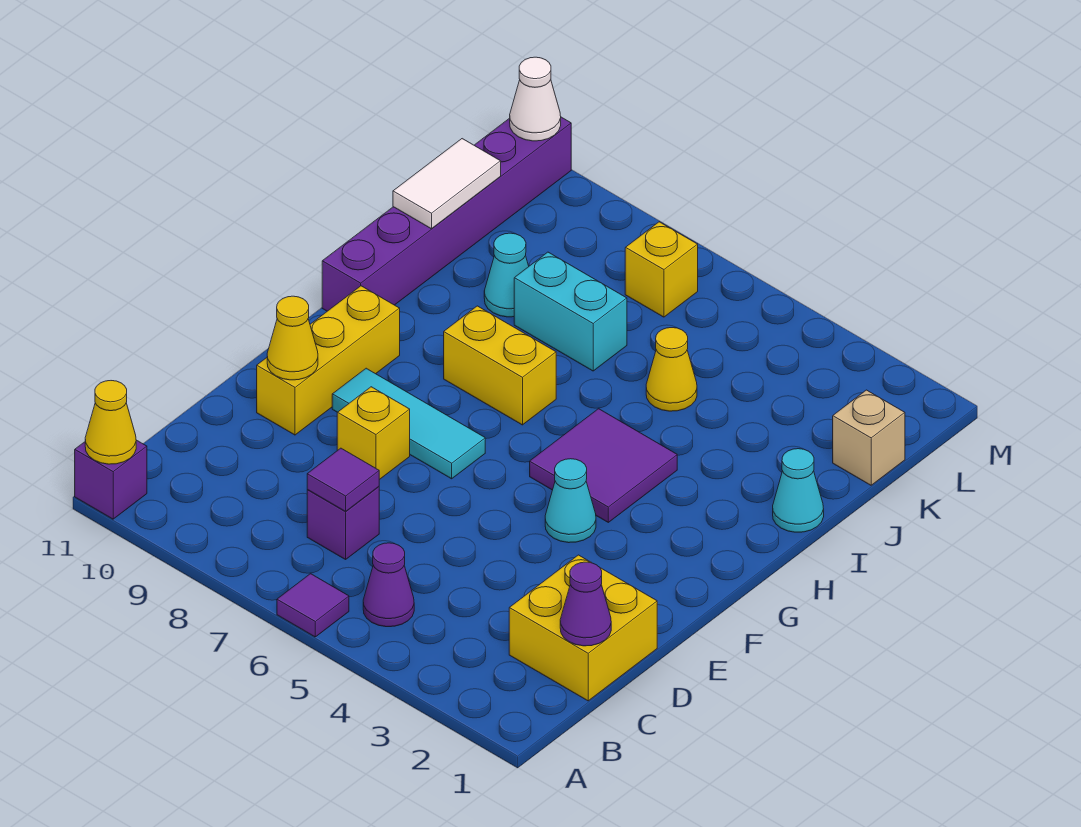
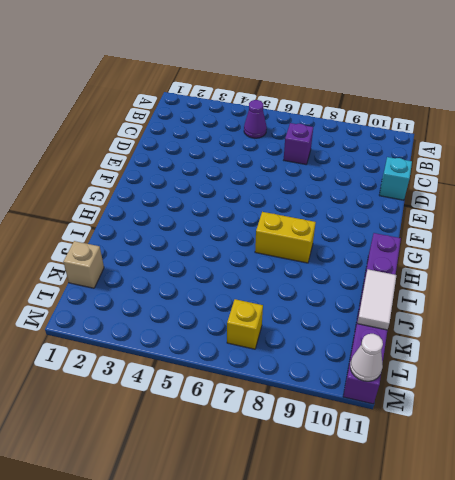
cyan brick D11 level 1 -> none
none -> purple tile A6 level 1
none -> purple brick A11 level 1
none -> yellow brick C1:D2 level 1

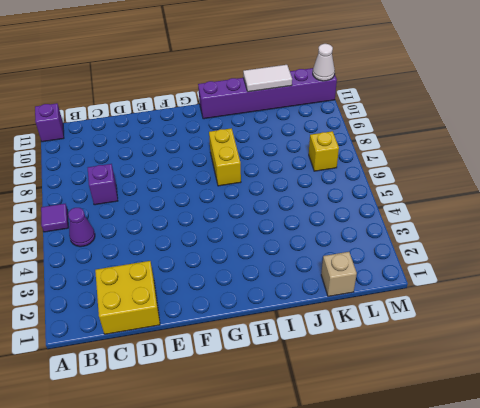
none -> yellow brick E8 level 1
none -> yellow brick E10:G10 level 1
none -> cyan cone F4 level 1

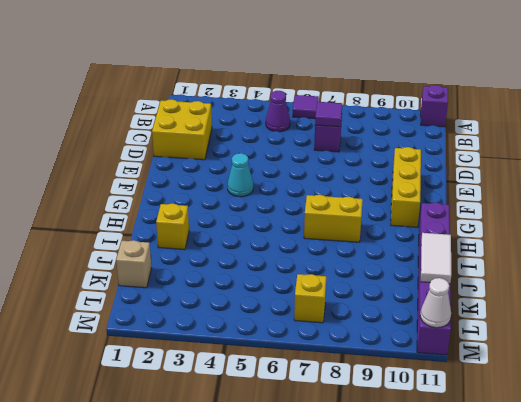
yellow brick I2 level 1 -> yellow brick E8 level 1
none -> cyan tile F7:F9 level 1
none -> purple tile G4:H5 level 1
none -> cyan cone I1 level 1

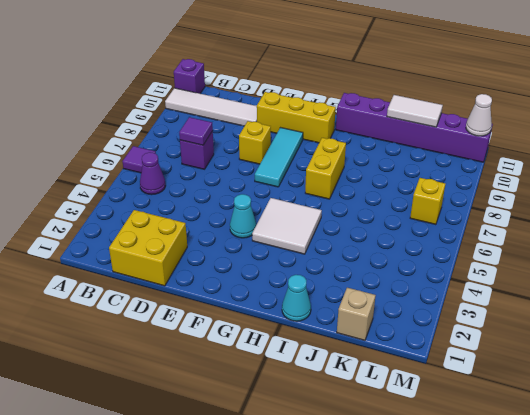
white tile A10:D10 level 1 -> none
white tile G4:H5 level 1 -> purple tile G4:H5 level 1
none -> yellow cone J5 level 1
none -> cyan brick J7:J8 level 1
none -> cyan cone J9 level 1

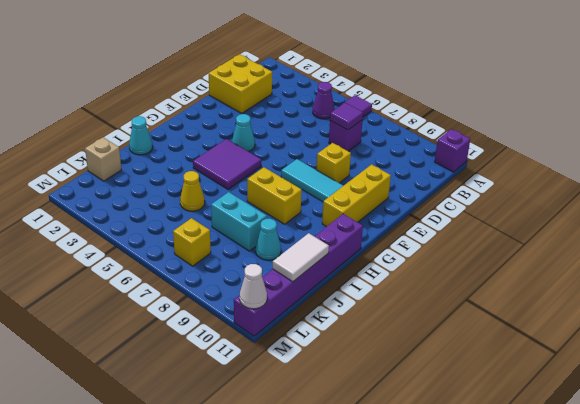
none -> yellow cone A11 level 2
none -> purple cone C1 level 2
none -> yellow cone E10 level 2

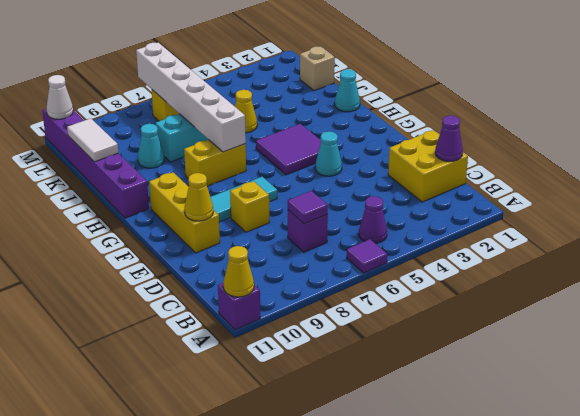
white brick H7:M7 level 2 -> none

